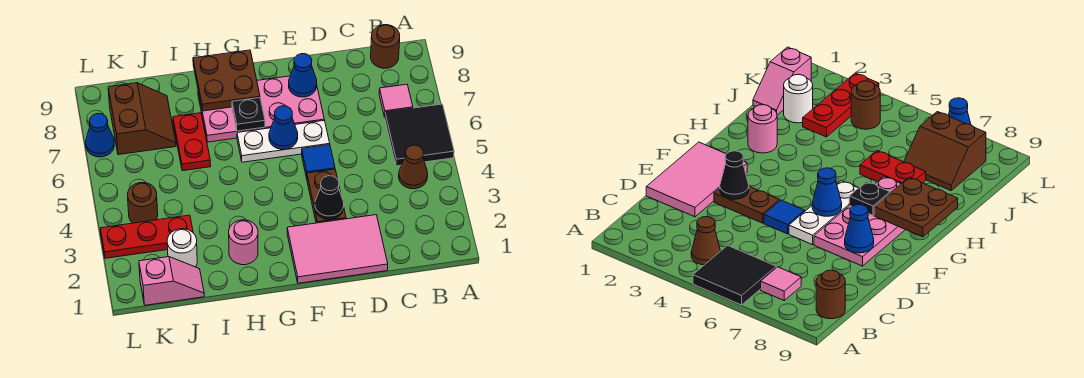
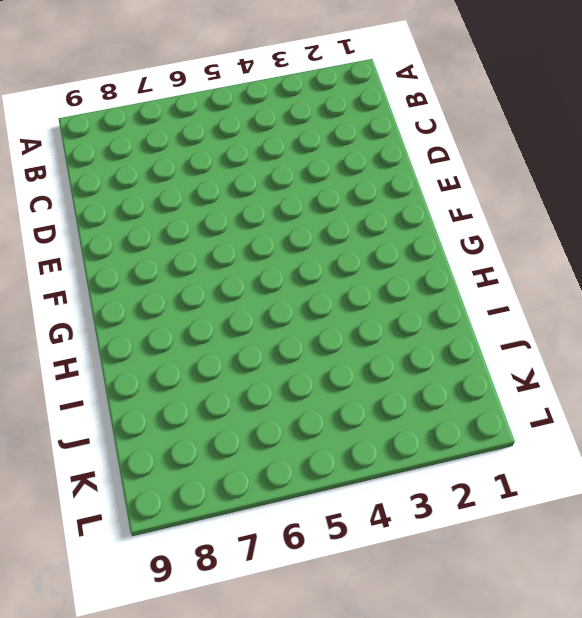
none -> black tile A5:B6 level 1
none -> brown cone B4 level 1
none -> pink tile B7 level 1

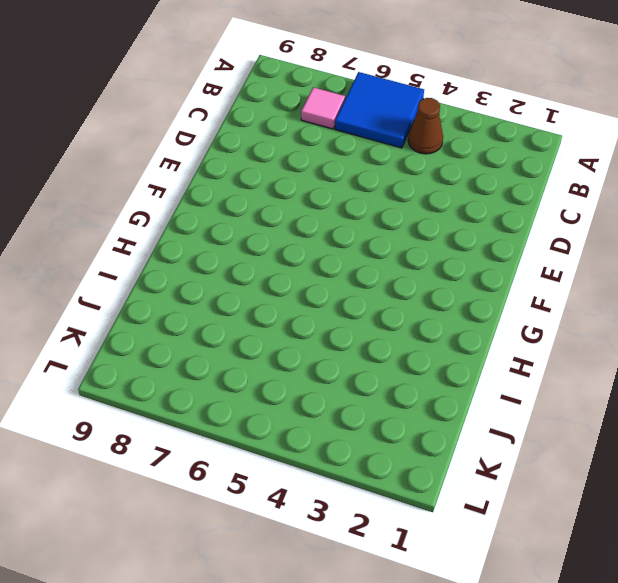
blue tile A5:B6 level 1 -> black tile A5:B6 level 1
none -> brown round brick B9 level 1
none -> pink tile D1:F2 level 1
none -> brown plate E3:E4 level 1

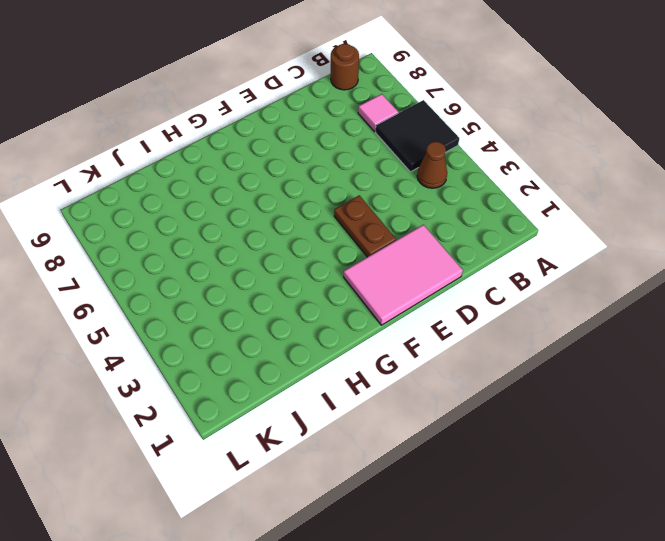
none -> blue tile E5 level 1
none -> white plate E6:G6 level 1
none -> pink plate E7:H8 level 1

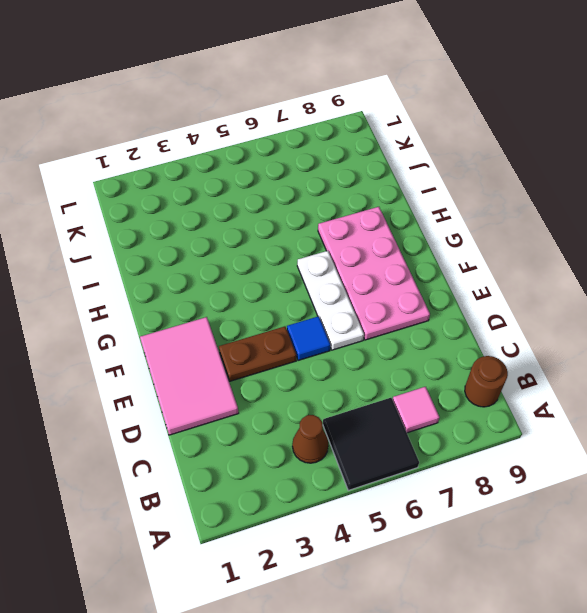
none -> pink round brick H2 level 1
none -> red plate I6:I7 level 1
none -> pink slope J1:K1 level 1 top K

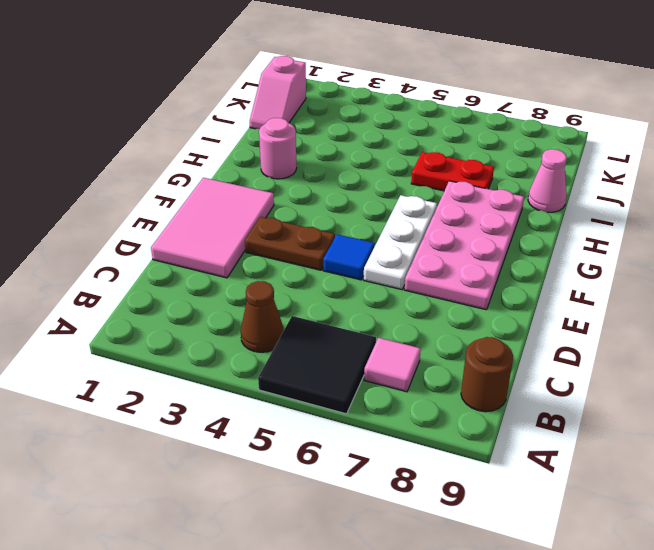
pink cone I9 level 1 -> none
none -> white round brick J2 level 1
none -> red plate J3:L3 level 1
none -> brown slope J7:K8 level 1 top K

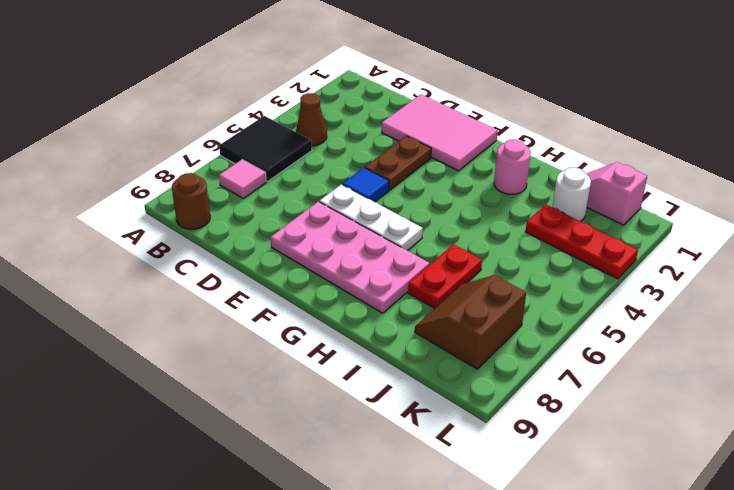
none -> brown round brick K4 level 1
none -> blue cone L7 level 1
none -> black cone E3 level 2

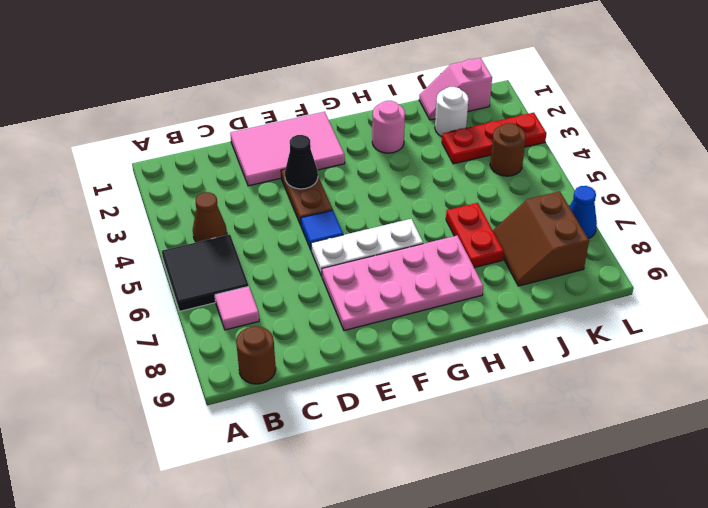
none -> blue cone E8 level 2
none -> blue cone F6 level 2
none -> black plate G7 level 2

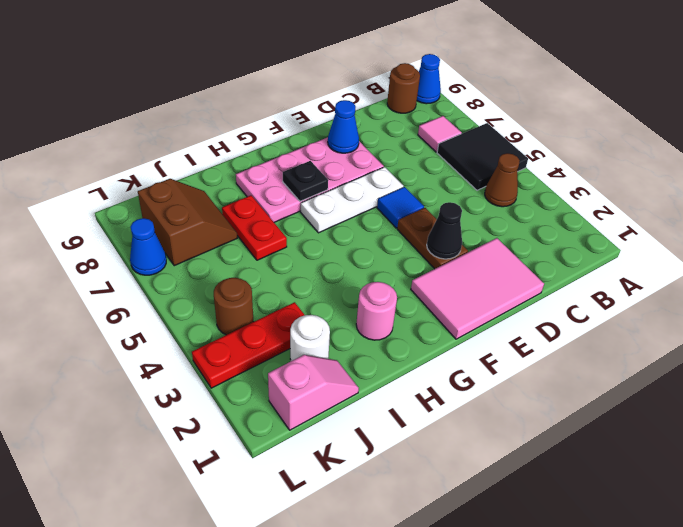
blue cone A9 level 1 -> blue cone F6 level 2
none -> brown plate G8:H9 level 2

